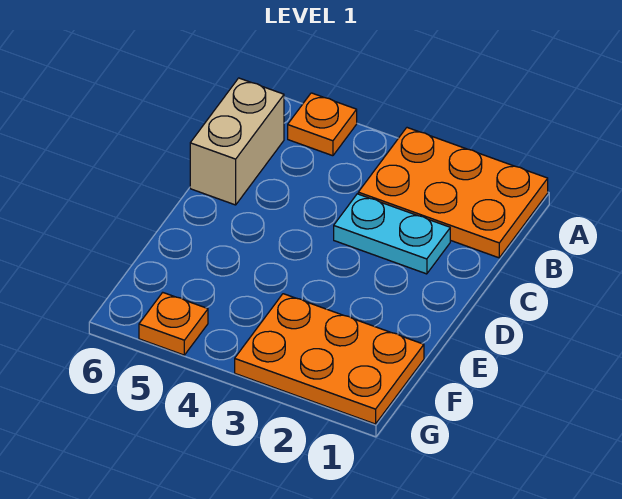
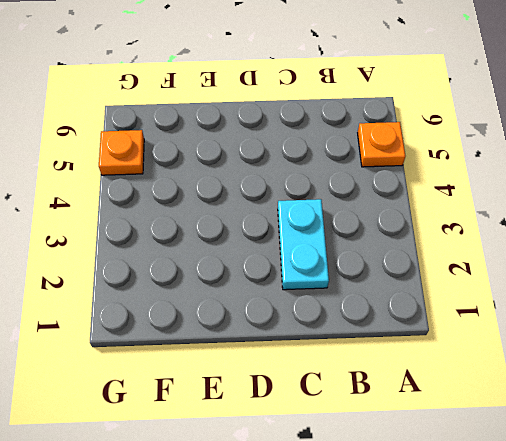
none -> orange plate A1:B3 level 1
none -> tan brick B6:C6 level 1

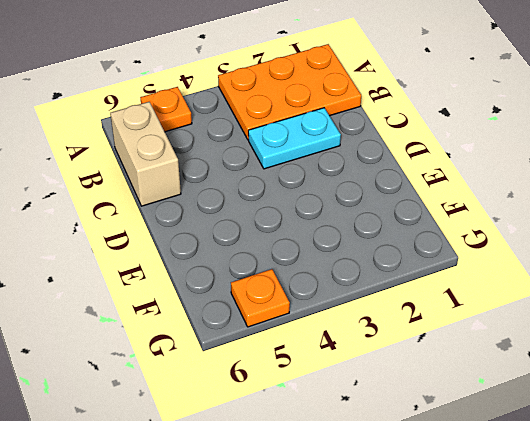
none -> orange plate F1:G3 level 1

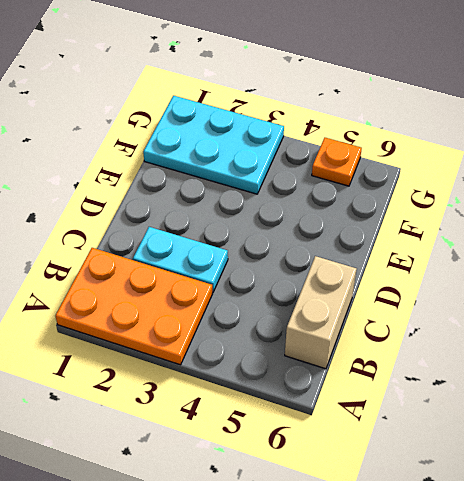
cyan plate F1:G3 level 1 -> orange plate F1:G3 level 1
none -> orange plate A5 level 1

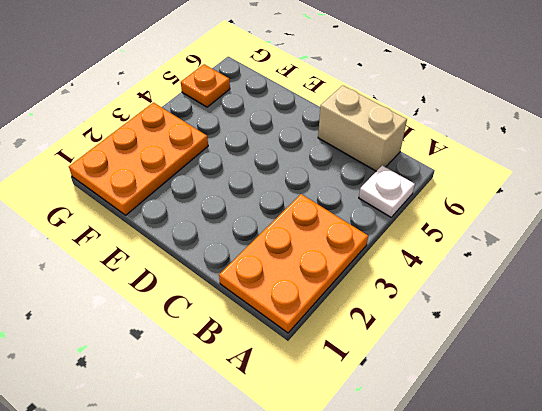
white plate A5 level 1 -> orange plate A5 level 1
none -> cyan plate C2:C3 level 1

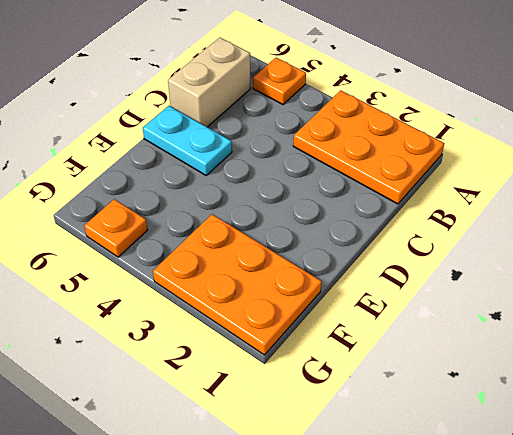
cyan plate D5:D6 level 1 -> cyan plate C2:C3 level 1

